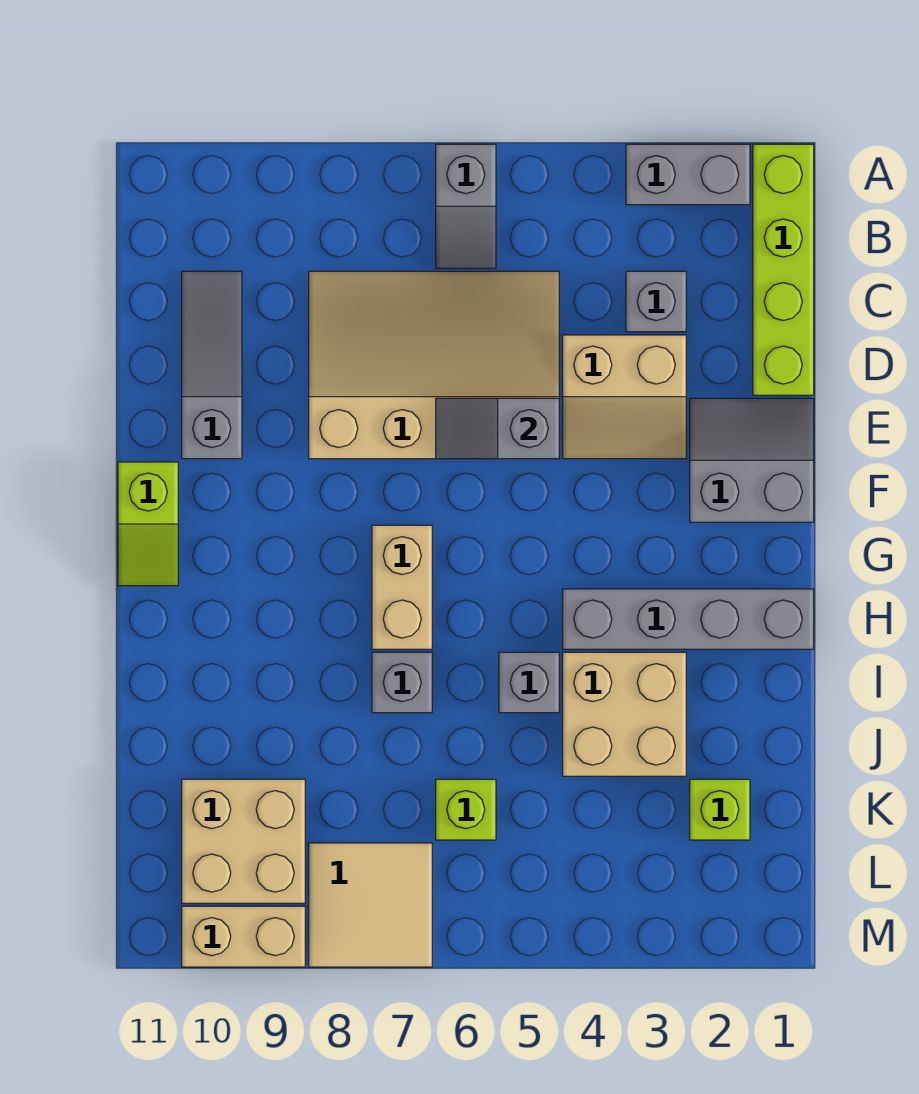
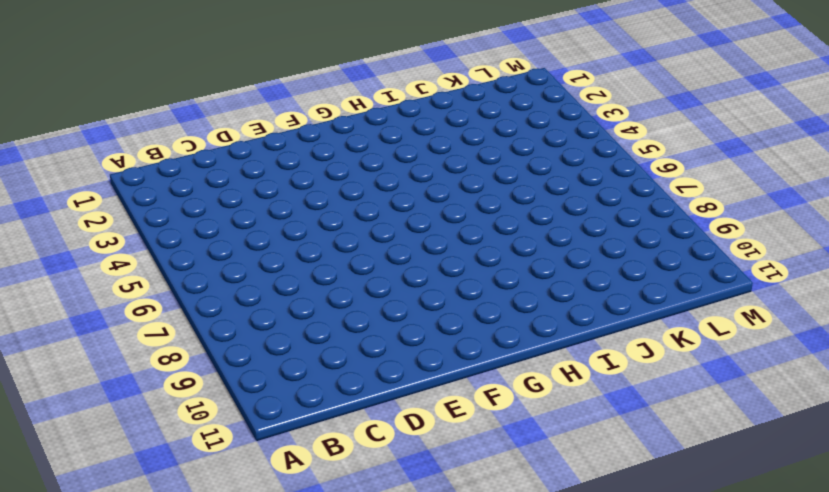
none -> lime brick A1:D1 level 1
none -> grey brick A2:A3 level 1
none -> grey slope A6:B6 level 1 top A

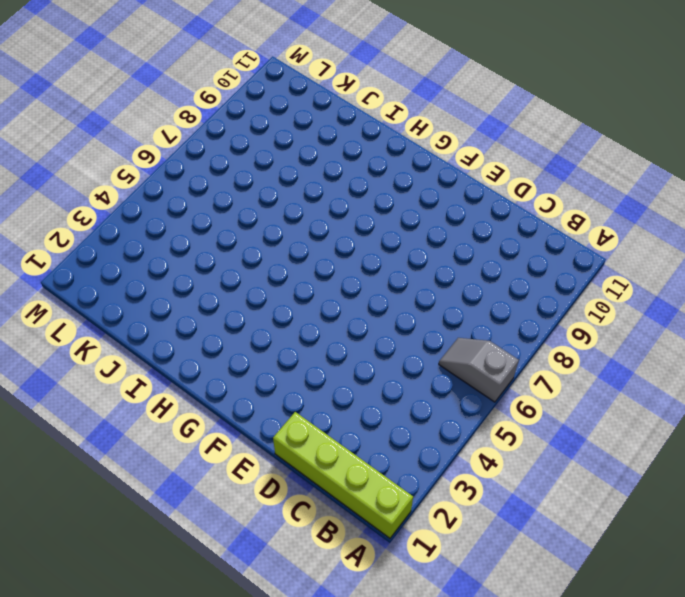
none -> grey brick A2:A3 level 1
none -> grey brick C3 level 1
none -> tan slope C5:E8 level 1 top E

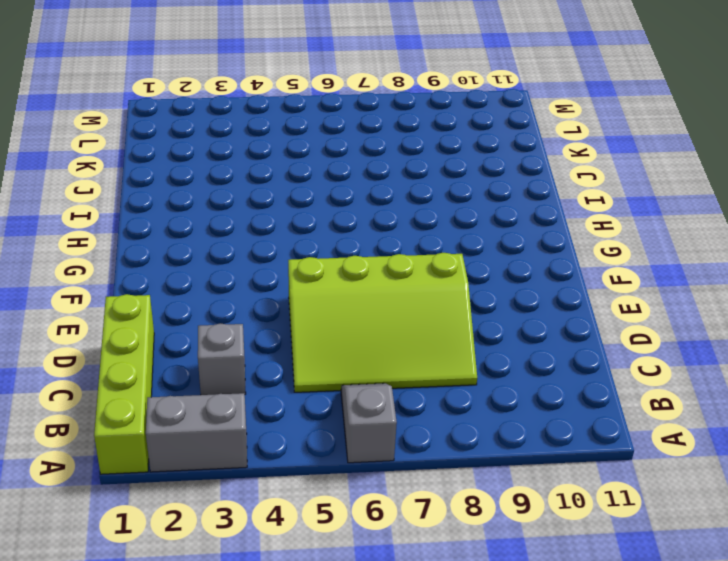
lime slope C5:E8 level 1 top E -> tan slope C5:E8 level 1 top E
none -> grey slope C10:E10 level 1 top E
none -> tan slope D3:E4 level 1 top D
none -> grey slope E1:F2 level 1 top F

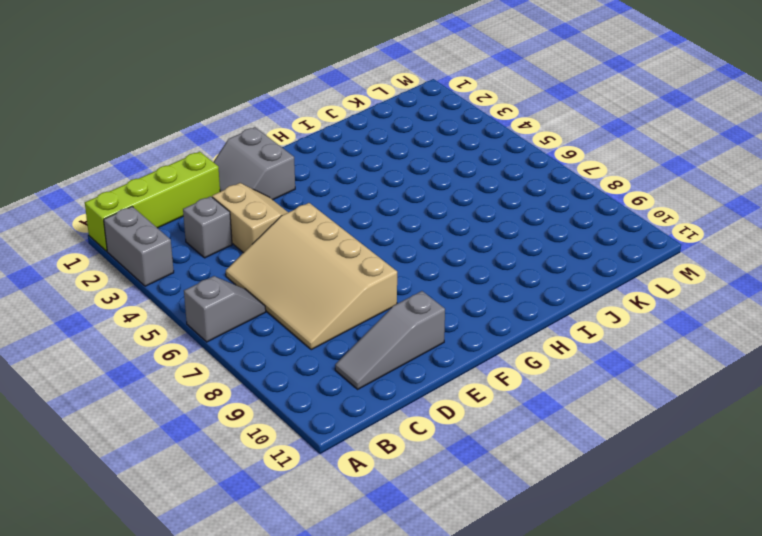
none -> lime slope F11:G11 level 1 top F
none -> tan brick G7:H7 level 1
none -> grey brick H1:H4 level 1

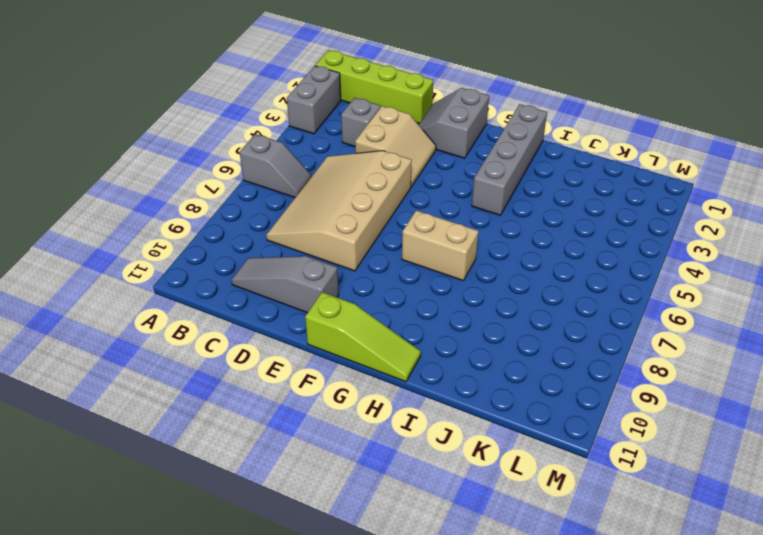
lime slope F11:H11 level 1 top F -> lime slope F11:G11 level 1 top F
none -> tan brick I3:J4 level 1
none -> grey brick I5 level 1
none -> grey brick I7 level 1

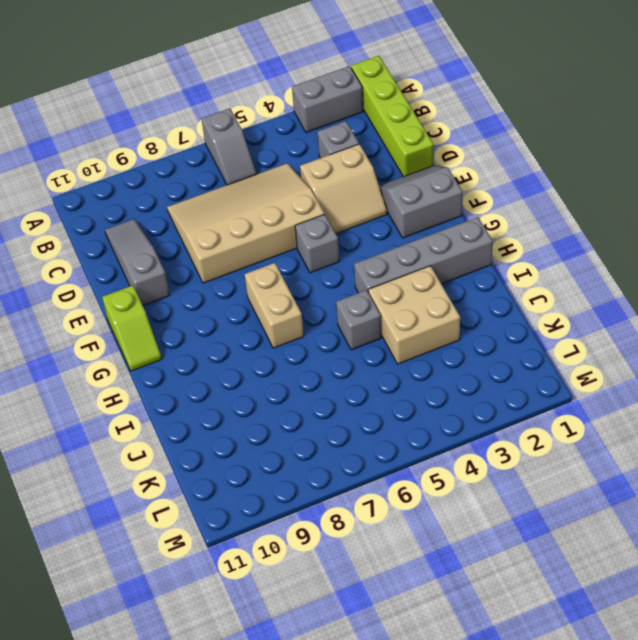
grey brick F5 level 1 -> grey brick I7 level 1
none -> lime brick K2 level 1
none -> lime brick K6 level 1
none -> tan brick K9:L10 level 1

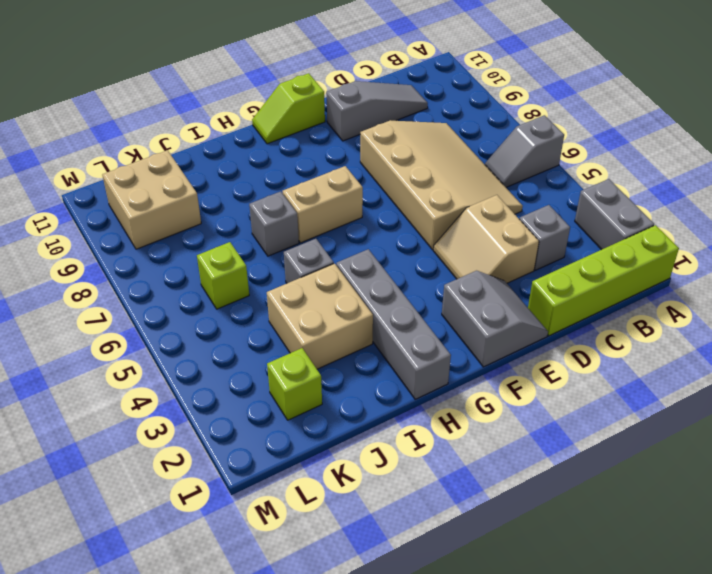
none -> tan tile L7:M8 level 1
none -> tan brick M9:M10 level 1
none -> grey slope E5:E6 level 2 top 5

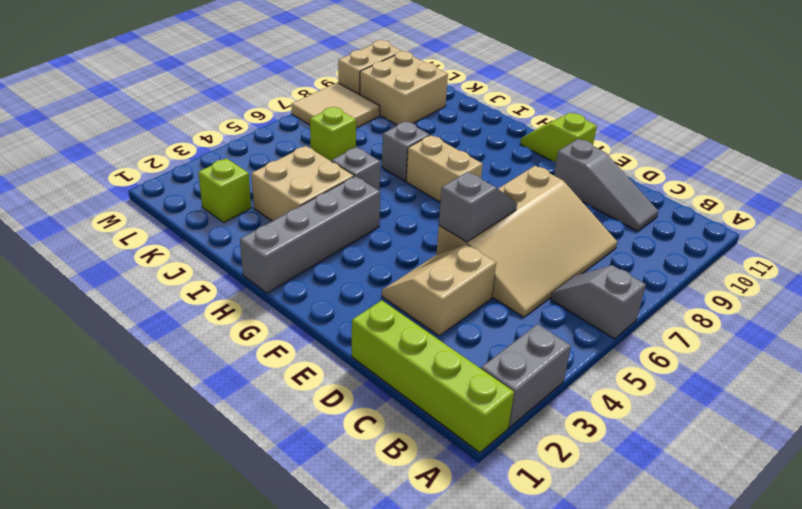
none -> grey brick C3 level 1
none -> grey slope E1:F2 level 1 top F

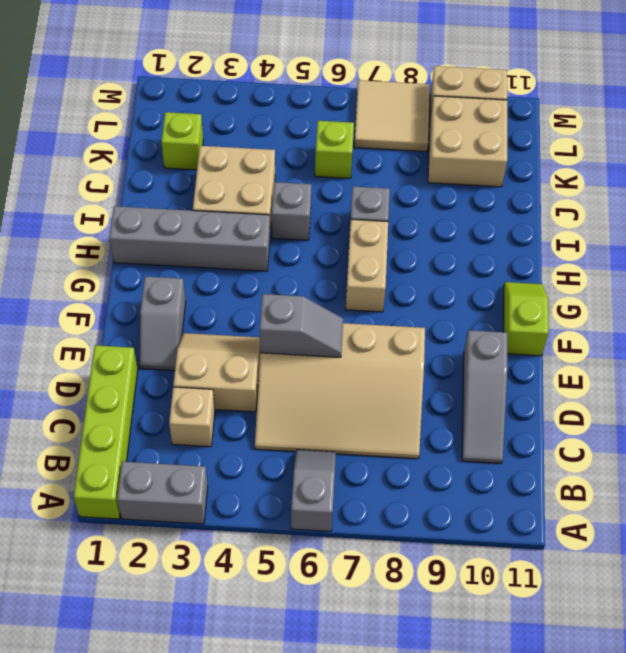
tan brick C3 level 1 -> grey brick C3 level 1
grey slope E2:F2 level 1 top F -> grey slope E1:F2 level 1 top F

